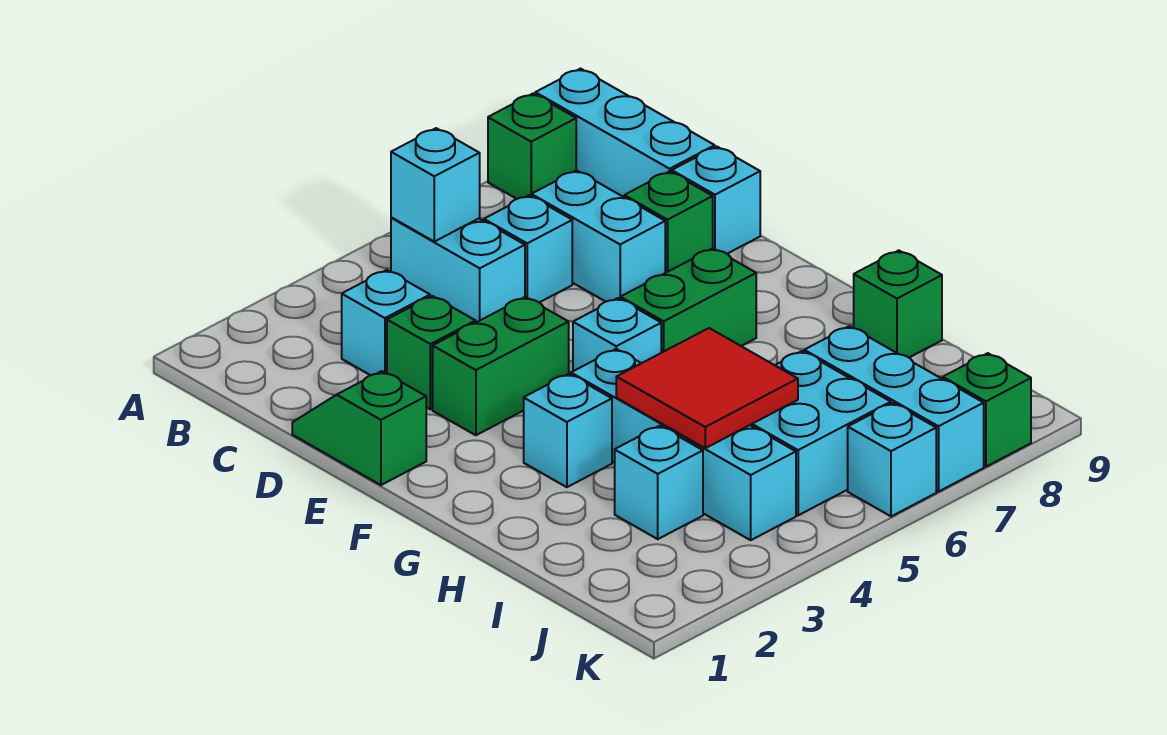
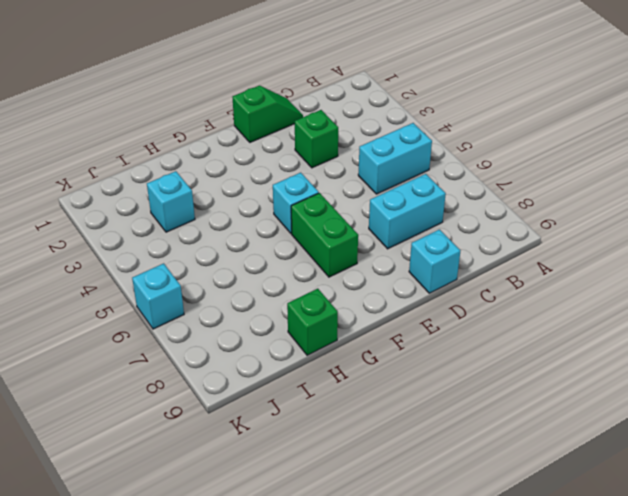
none -> green brick A8 level 1
none -> cyan brick A9:C9 level 1
none -> cyan brick C3 level 1

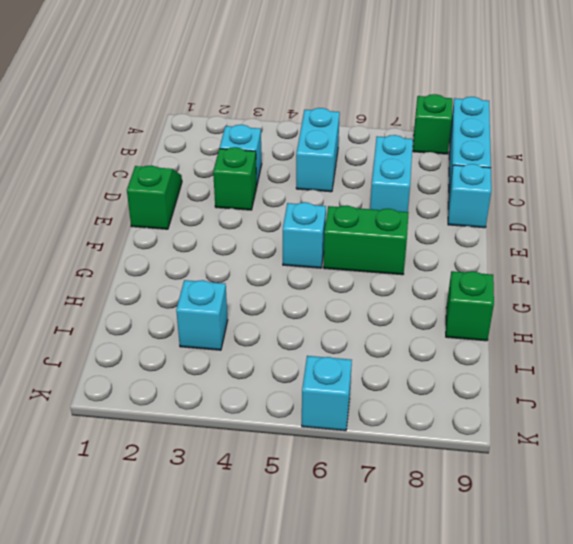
none -> cyan brick C6 level 1
none -> green brick D8 level 1
none -> green brick E3:E4 level 1

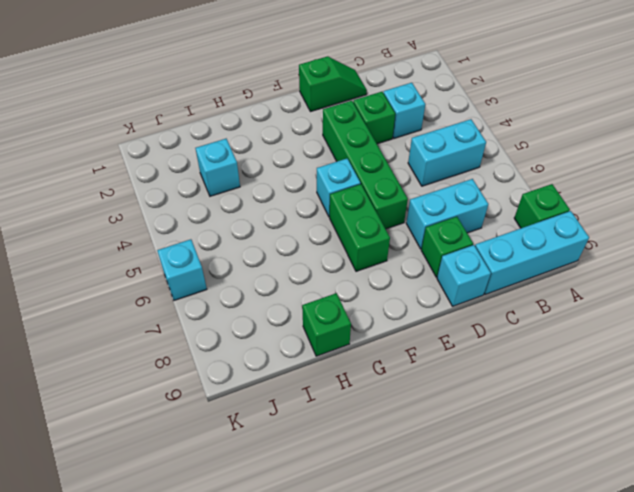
green brick E3:E6 level 1 -> green brick E3:E4 level 1
none -> cyan brick C6 level 1
none -> cyan brick G3 level 1
none -> cyan brick G4:J4 level 1

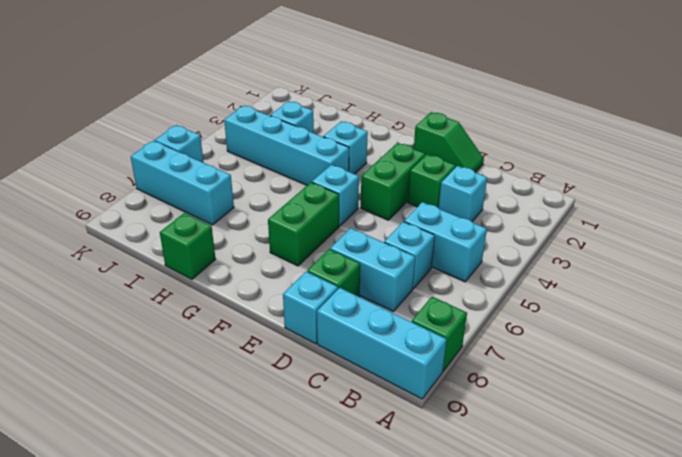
none -> cyan brick I5:J6 level 1
none -> green brick K8 level 1
none -> cyan brick B5 level 2

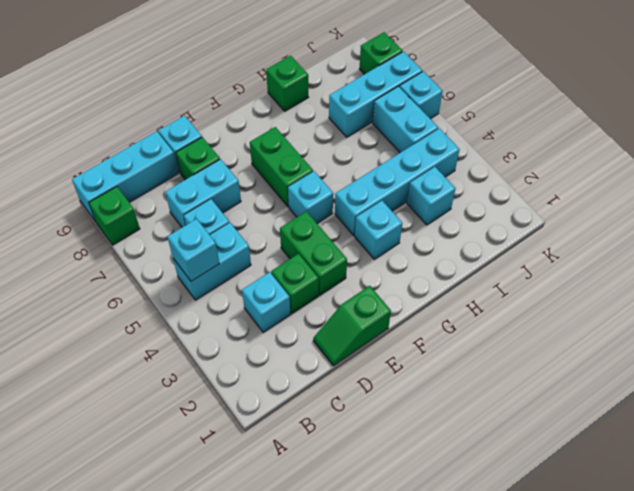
cyan brick J5:J6 level 1 -> cyan brick I5:J6 level 1
none -> red tile H4:I5 level 2

